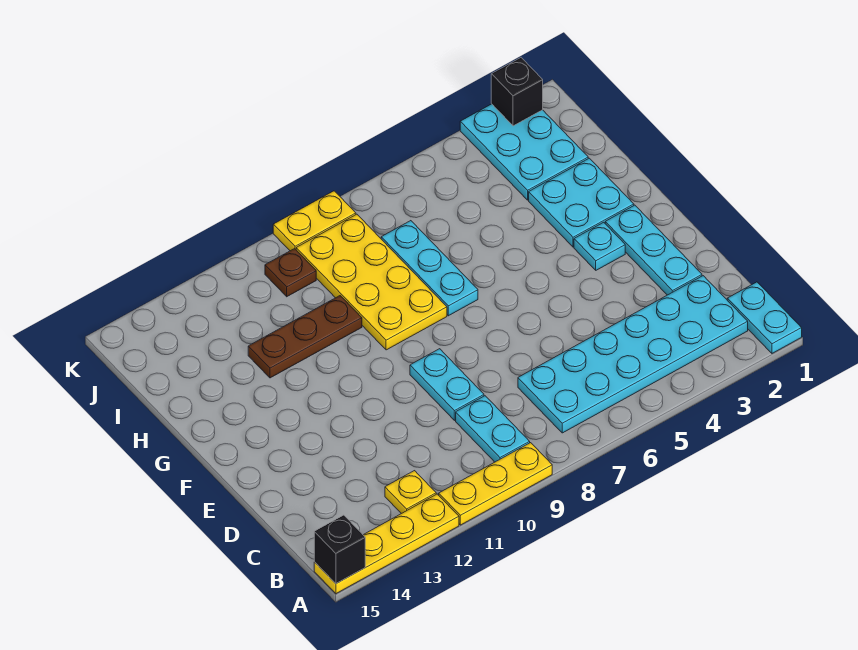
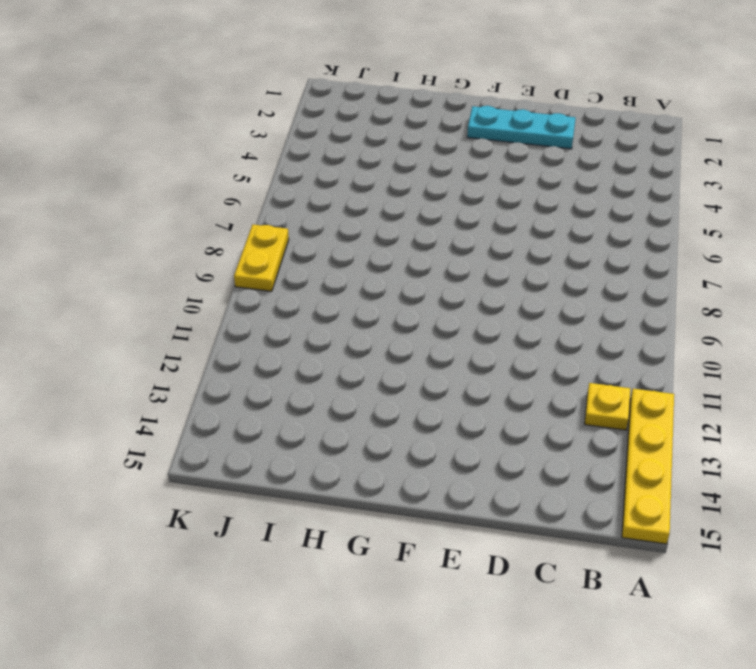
none -> cyan plate A1:B1 level 1
none -> yellow plate A9:A11 level 1
none -> cyan plate B2:C7 level 1

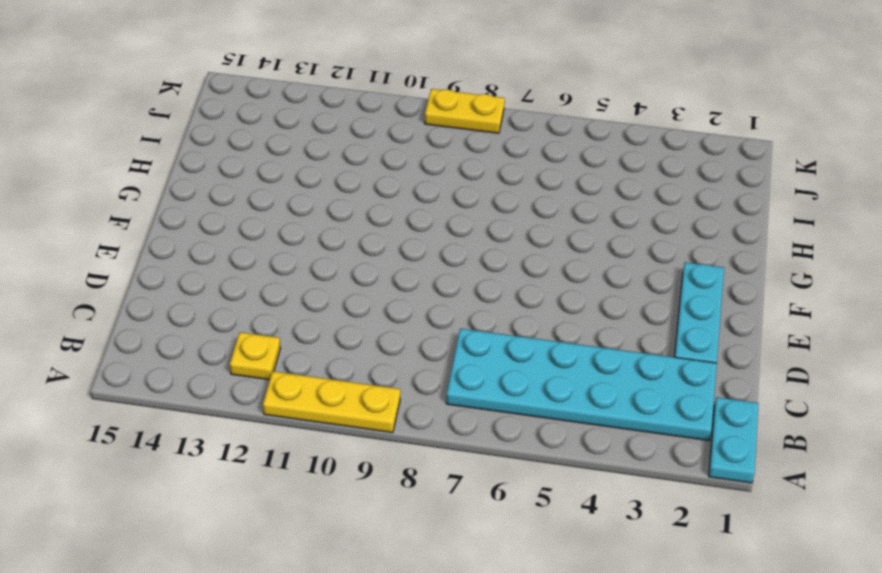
none -> yellow plate A12:A15 level 1
none -> cyan plate B9:C9 level 1
none -> cyan plate D9:E9 level 1

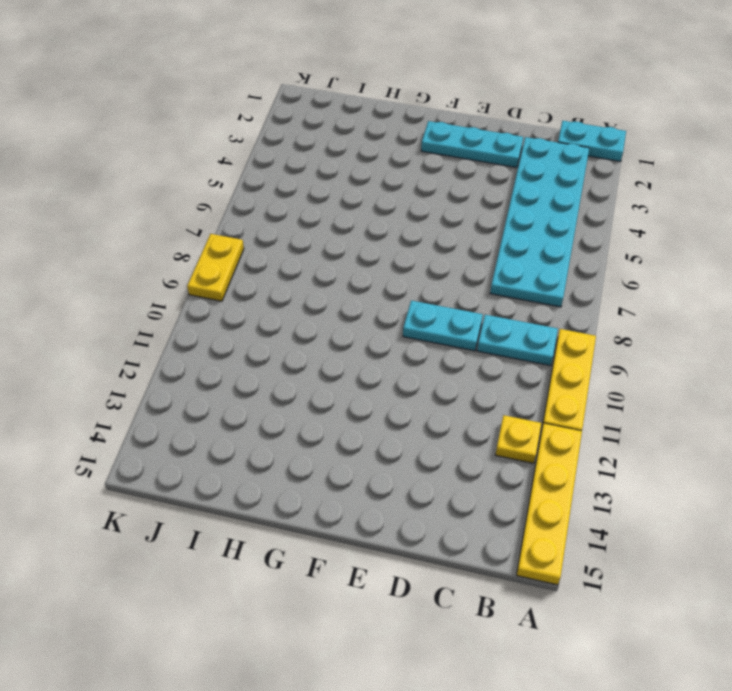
none -> cyan plate F3 level 1
none -> cyan plate G2:H3 level 1
none -> cyan plate G7:I7 level 1

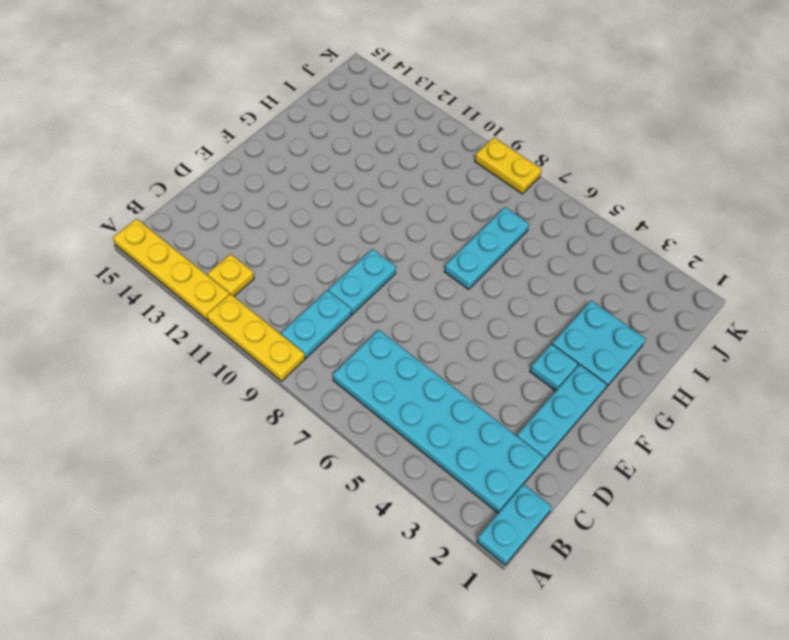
none -> yellow plate G8:J9 level 1
none -> brown plate H10:H12 level 1
none -> cyan plate I2:K3 level 1

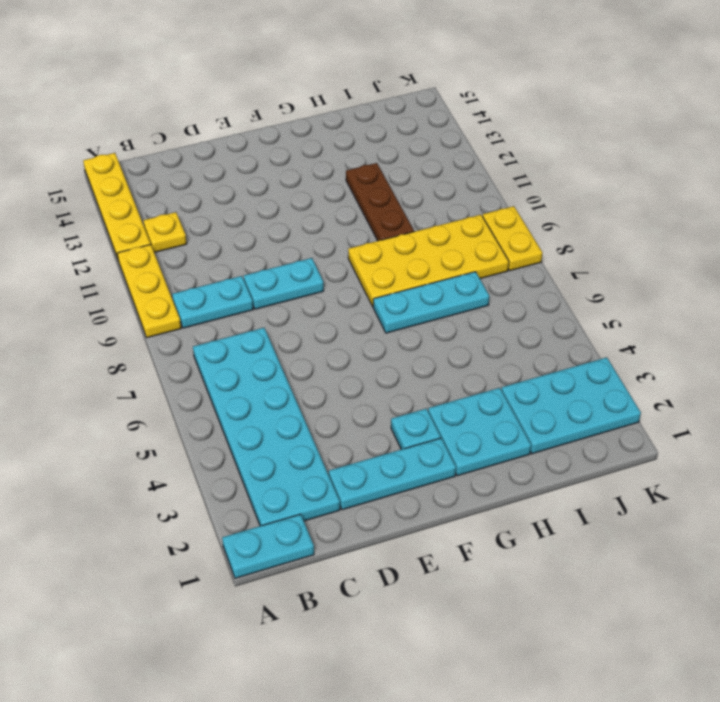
none -> brown plate J10 level 1
none -> black brick A15 level 2
none -> black brick K2 level 2

